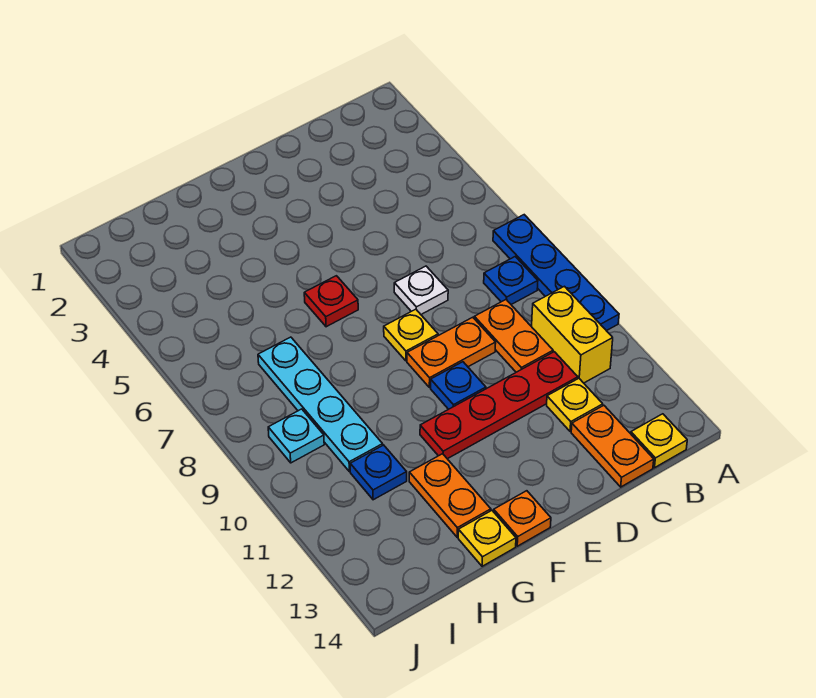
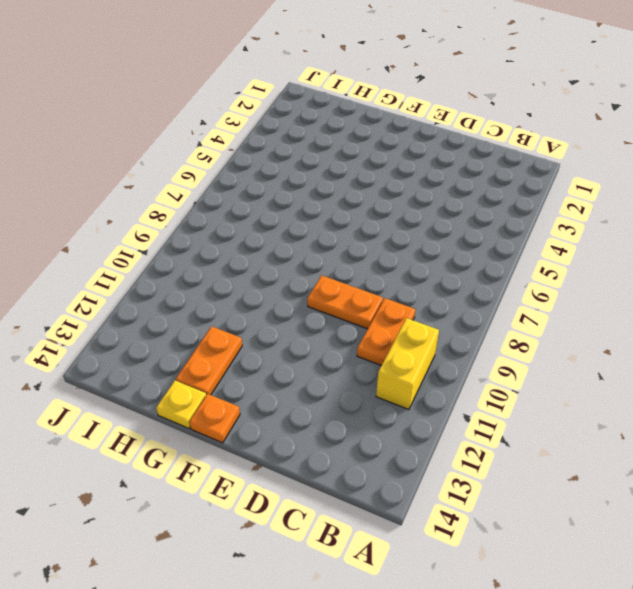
none -> blue plate A7:A10 level 1
none -> blue plate B8 level 1
none -> yellow plate B14 level 1

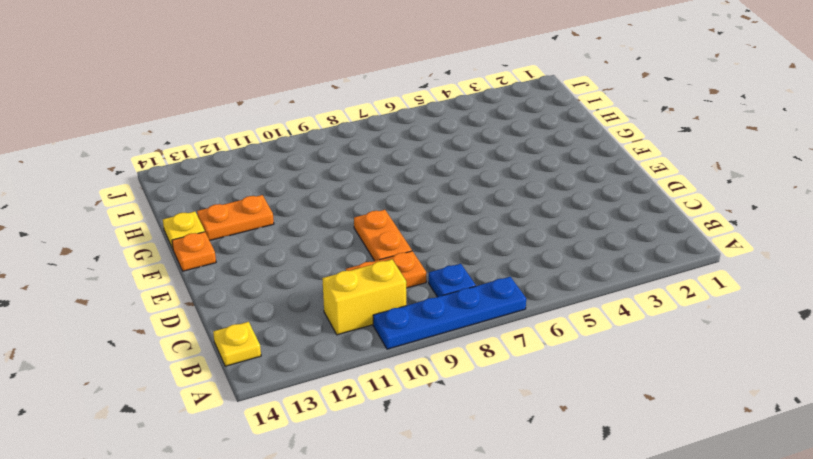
none -> red plate C11:F11 level 1
none -> yellow plate C12 level 1
none -> orange plate C13:C14 level 1

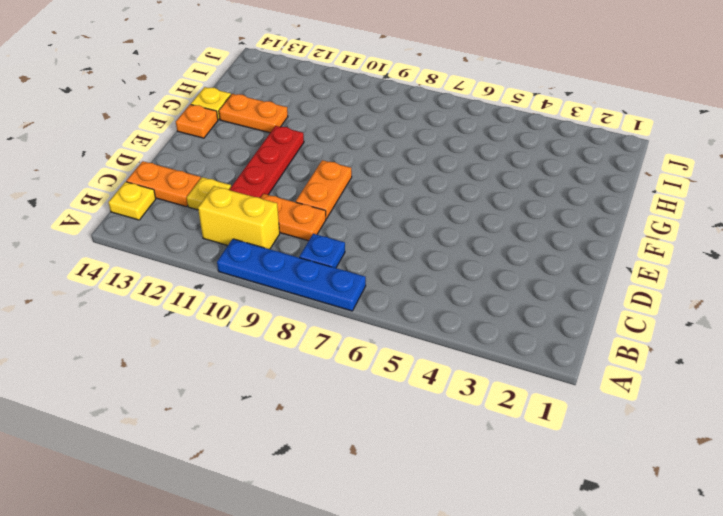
none -> white plate D7 level 1
none -> yellow plate E8 level 1
none -> blue plate E10 level 1

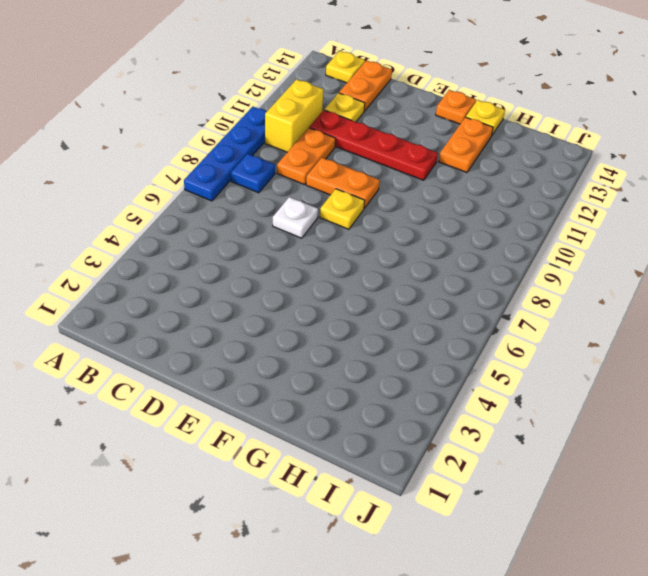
none -> blue plate E10 level 1
none -> red plate F6 level 1
none -> cyan plate H7:H10 level 1

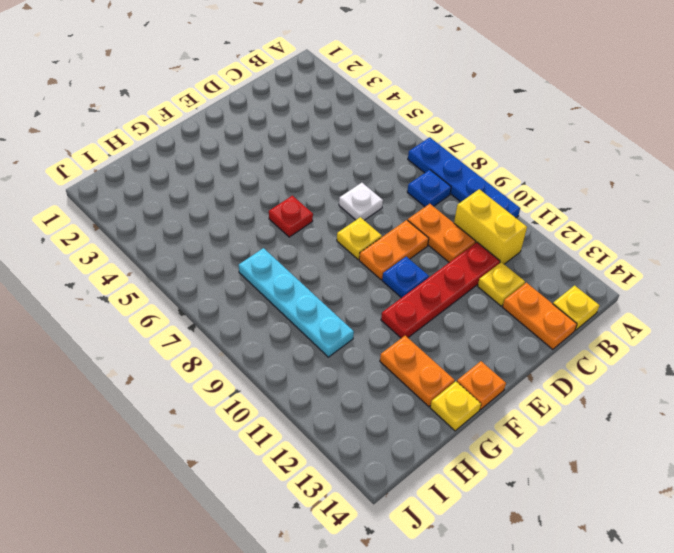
none -> blue plate H11 level 1
none -> cyan plate I9 level 1

